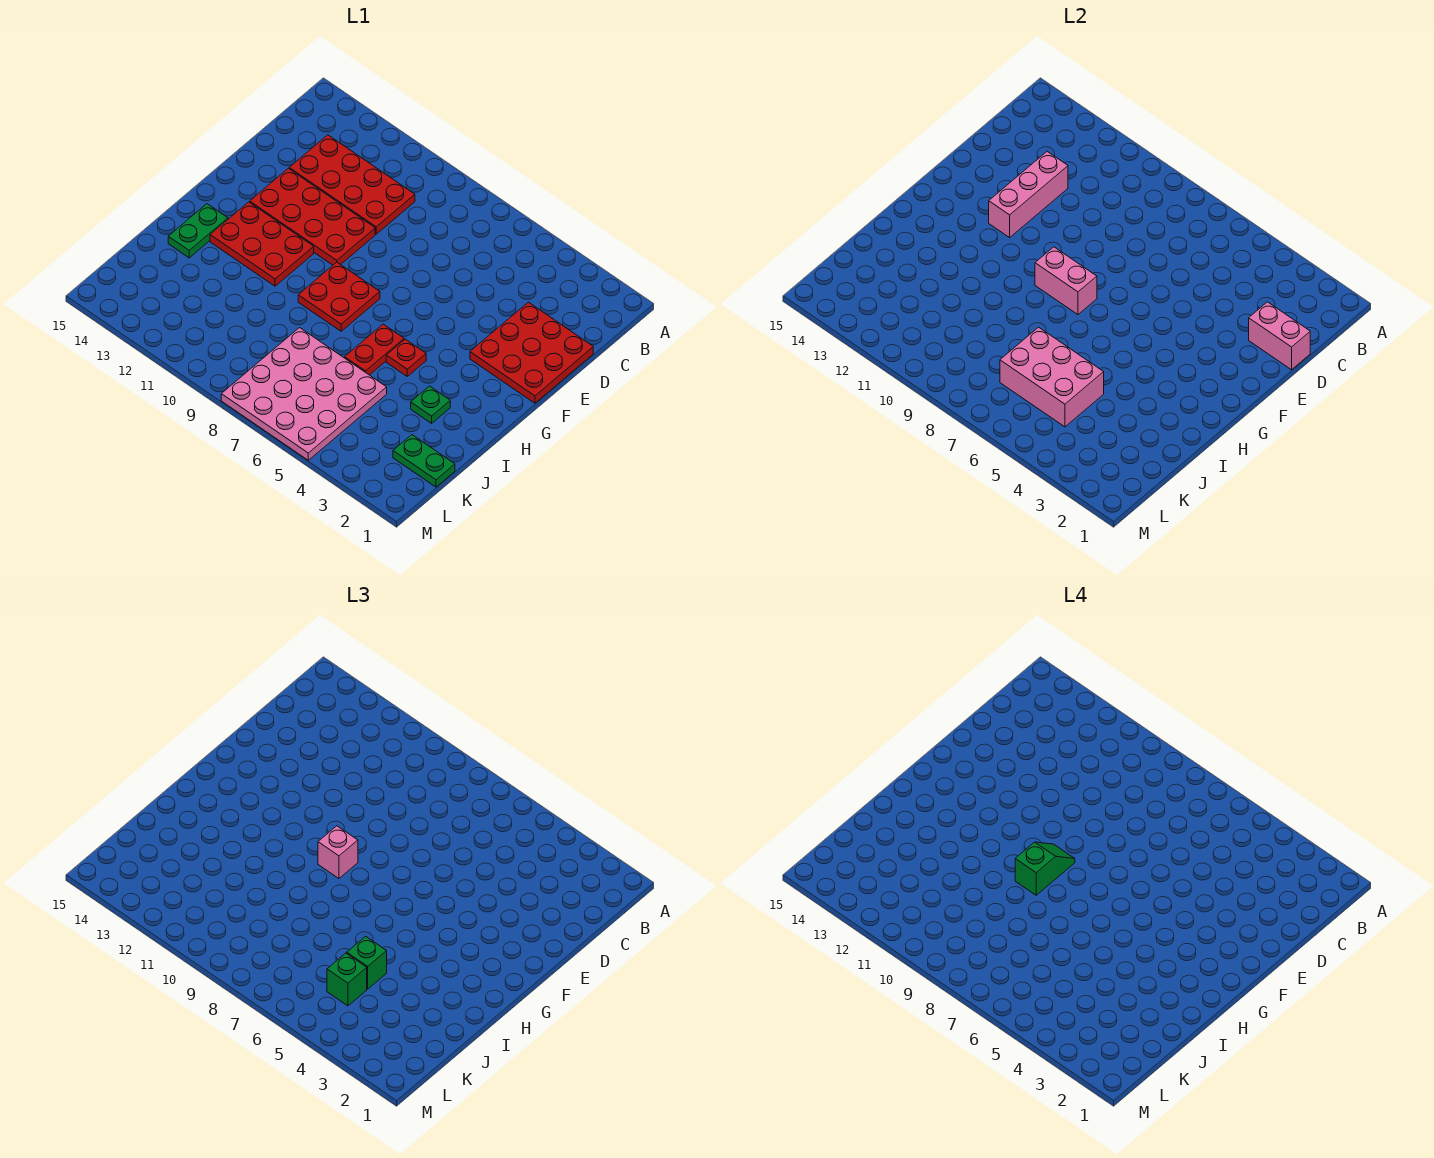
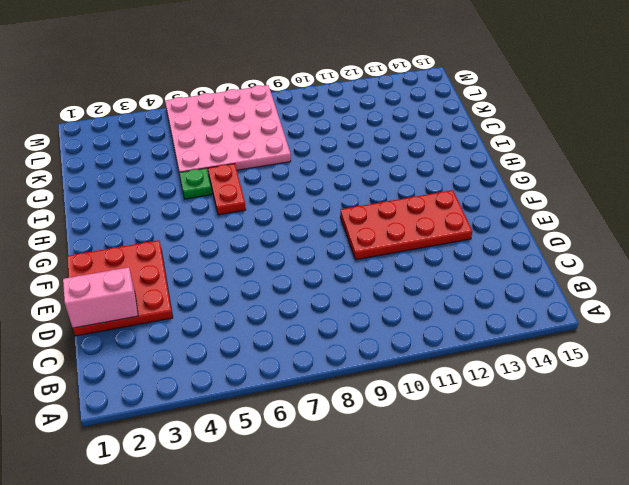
green plate I5 level 1 -> green plate I3 level 1
none -> red plate C10:D13 level 1
none -> red plate G8:H9 level 1
none -> red plate G11:H13 level 1

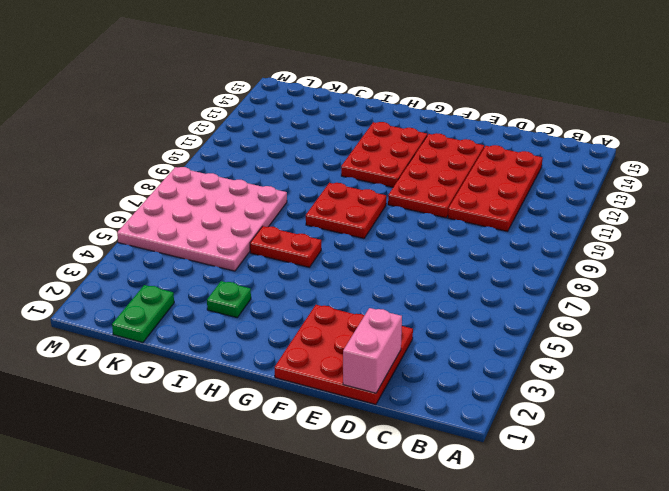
none -> red plate H5 level 1
none -> green plate H14:I14 level 1
none -> pink brick D12:F12 level 2

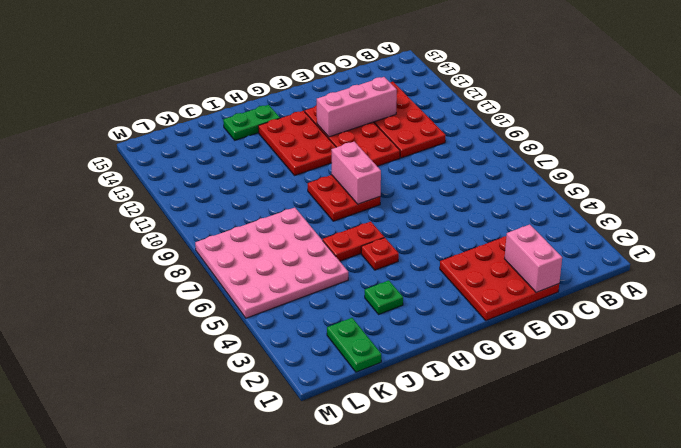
none -> pink brick J5:K7 level 2
none -> pink brick G9 level 3
none -> green brick J5 level 3

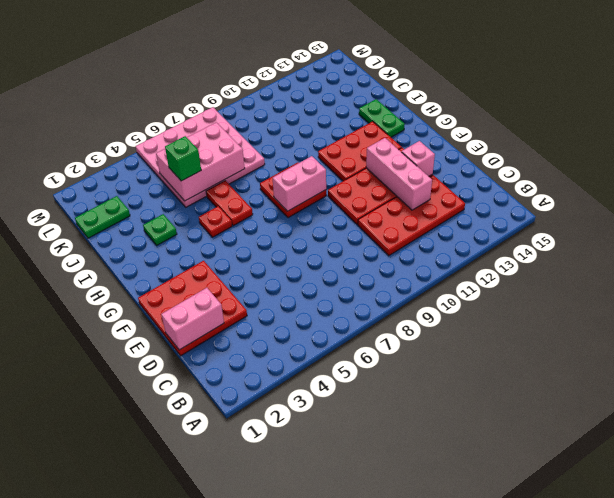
pink brick E13 level 2 -> pink brick G9 level 3
none -> green brick K5 level 3
none -> green slope G9:H9 level 4 top H

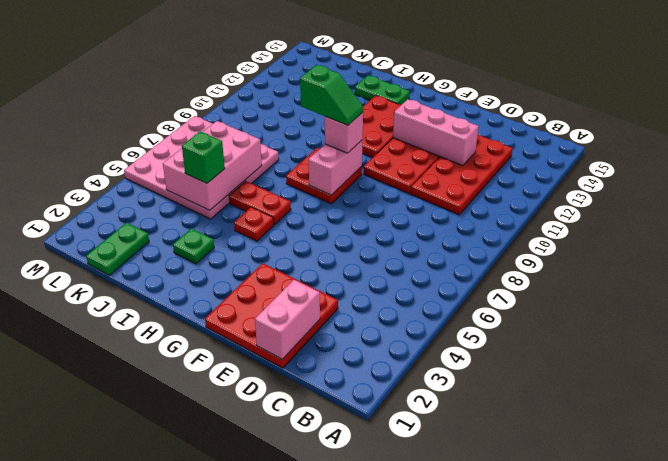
none -> green brick K5 level 3

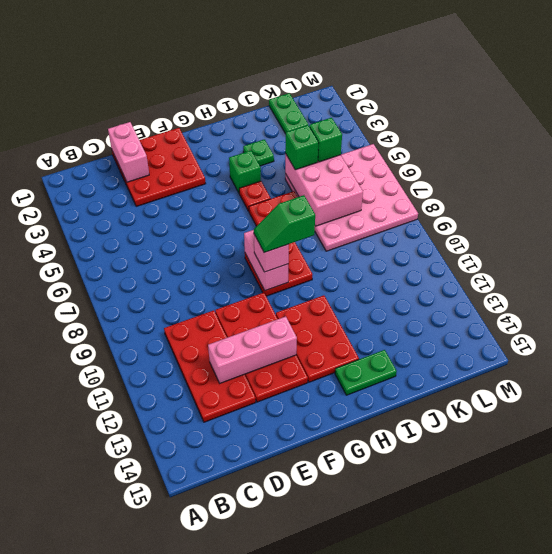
green brick H4 level 1 -> none

